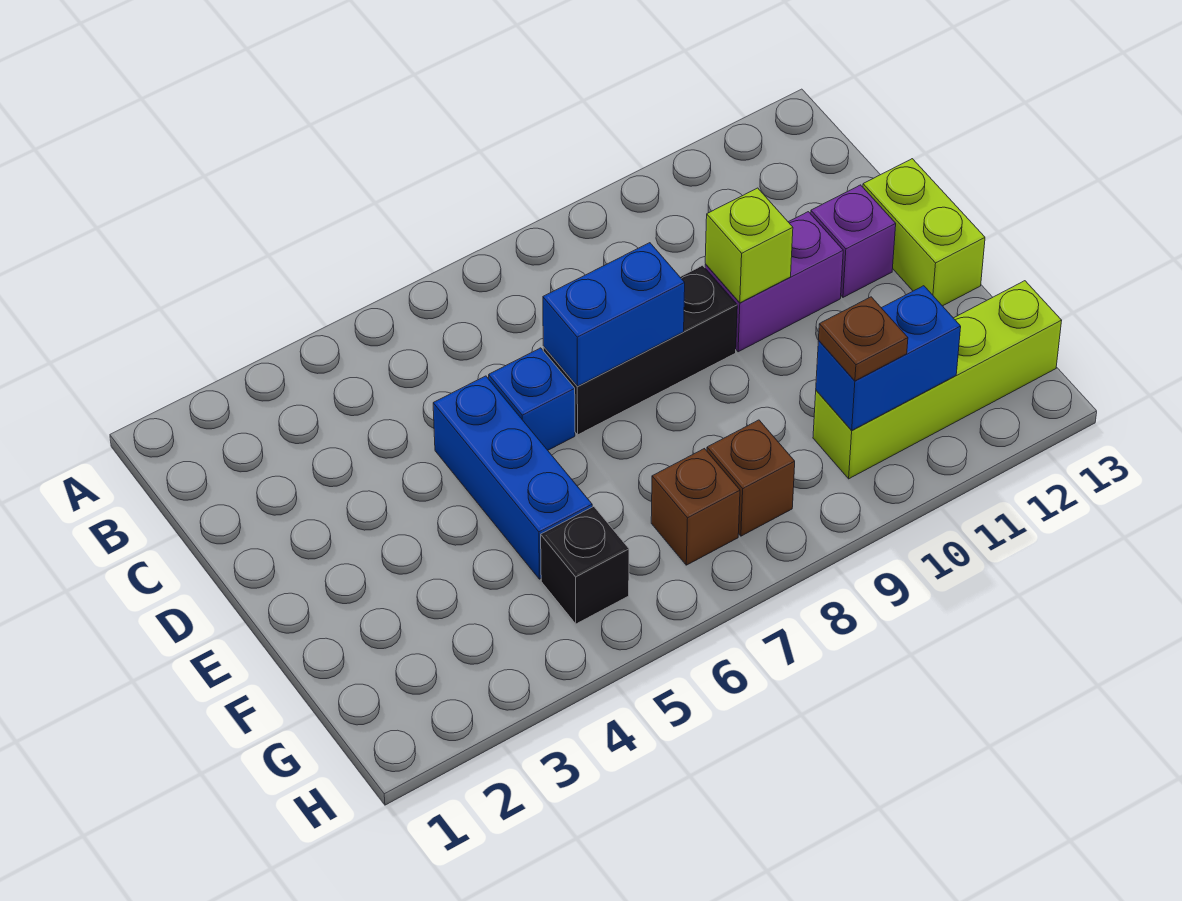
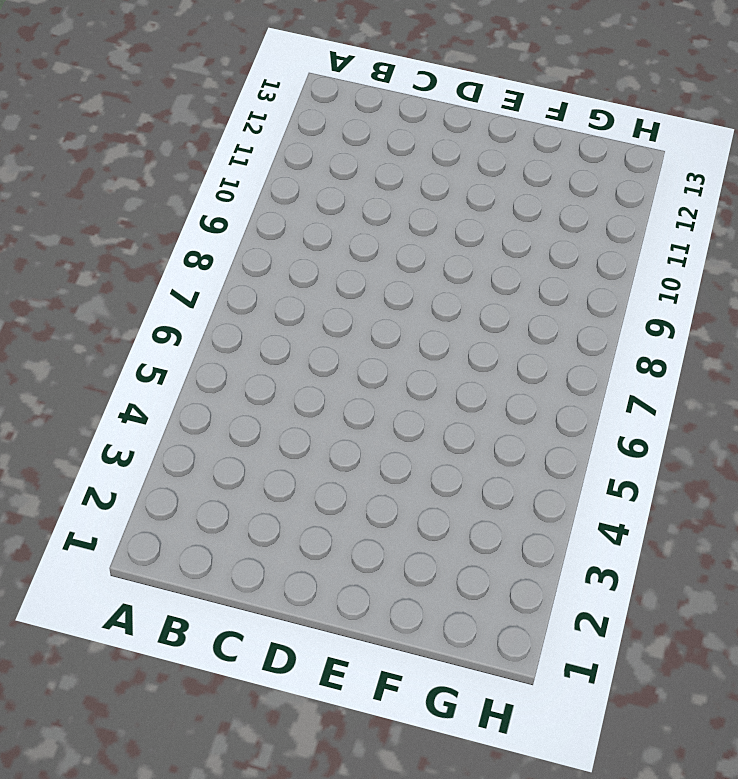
none -> blue brick D5:F5 level 1
none -> blue brick D6 level 1
none -> black brick D7:D9 level 1

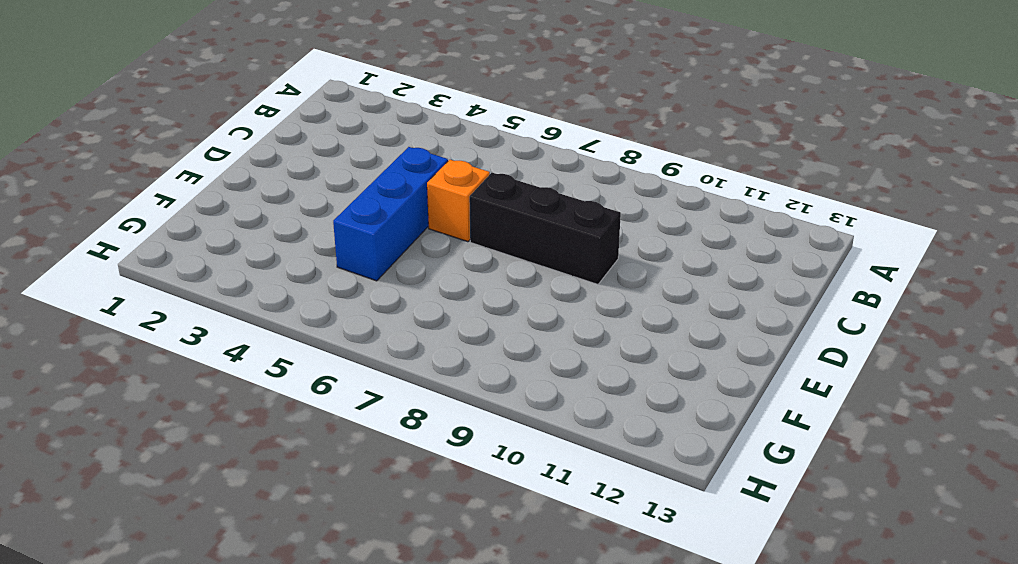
orange brick D6 level 1 -> blue brick D6 level 1
none -> purple brick D10:D11 level 1
none -> purple brick D12 level 1
none -> lime brick D13:E13 level 1

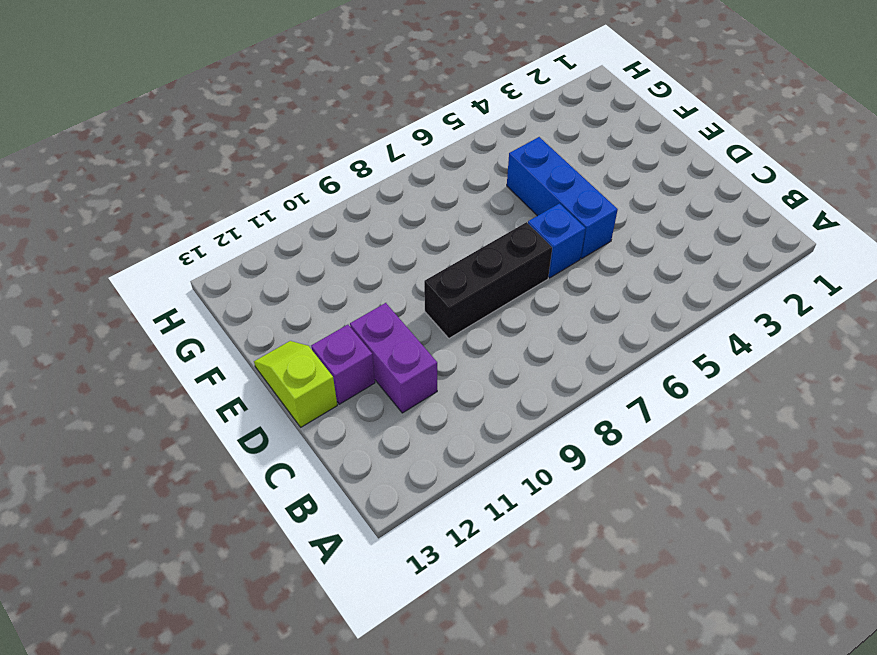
purple brick C11:D11 level 1 -> purple brick D10:D11 level 1
lime slope D13:E13 level 1 top D -> lime brick D13:E13 level 1
none -> black brick G5 level 1
none -> brown brick G7 level 1
none -> brown brick G8 level 1

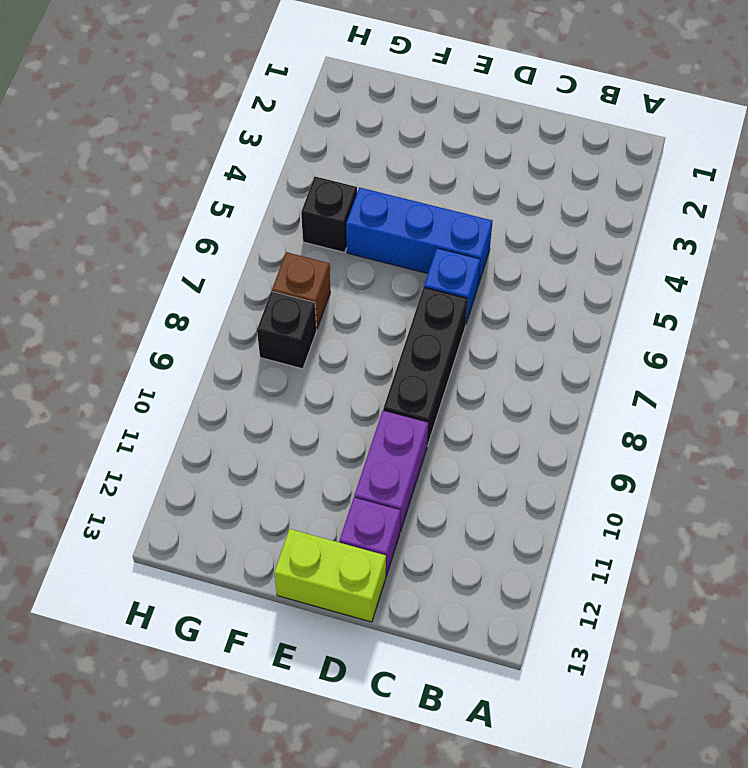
black brick G8 level 1 -> brown brick G8 level 1
none -> lime brick G10:G13 level 1
none -> blue brick D7:D8 level 2
none -> lime brick D10 level 2

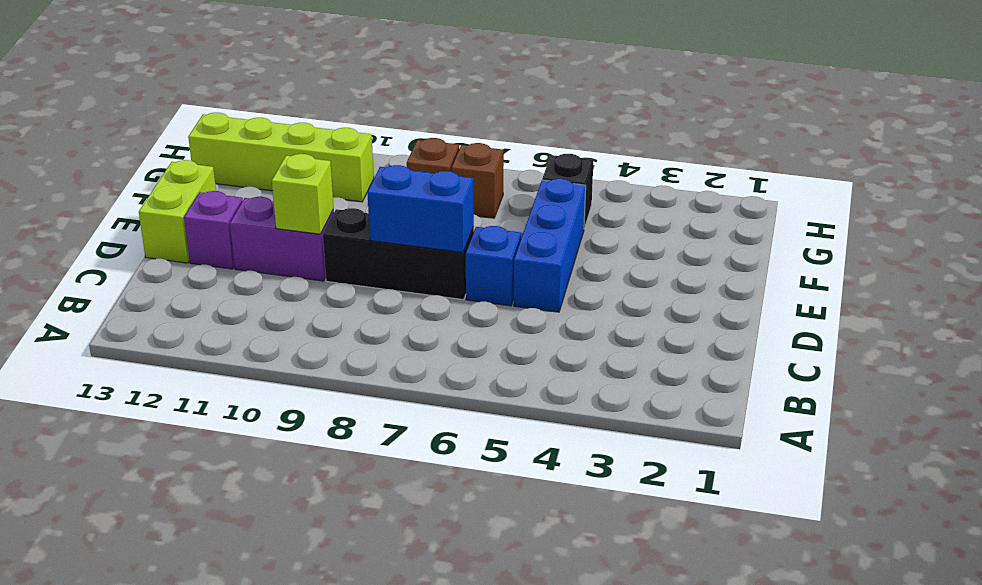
none -> blue brick G10:G11 level 2
none -> brown plate G10 level 3

